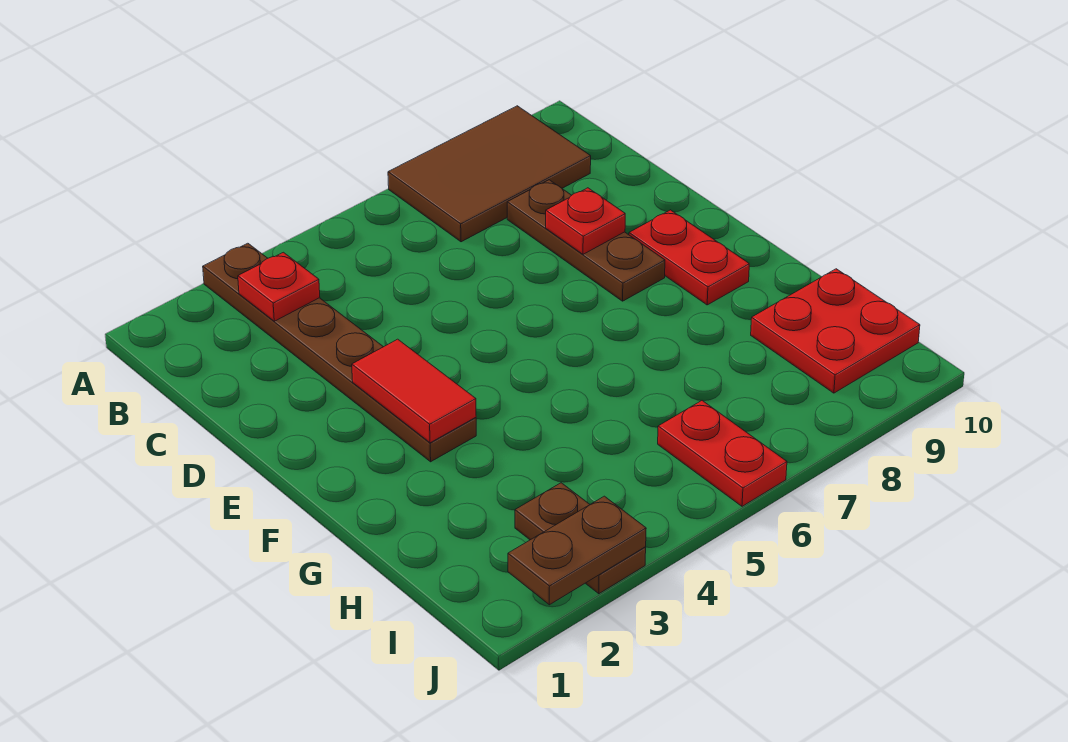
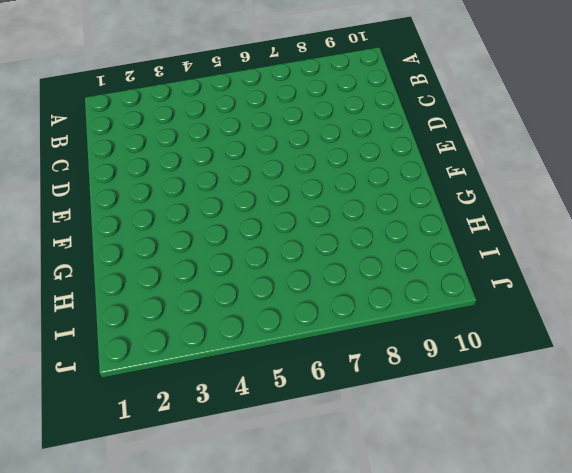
none -> brown plate A3:F3 level 1
none -> brown tile A7:B9 level 1

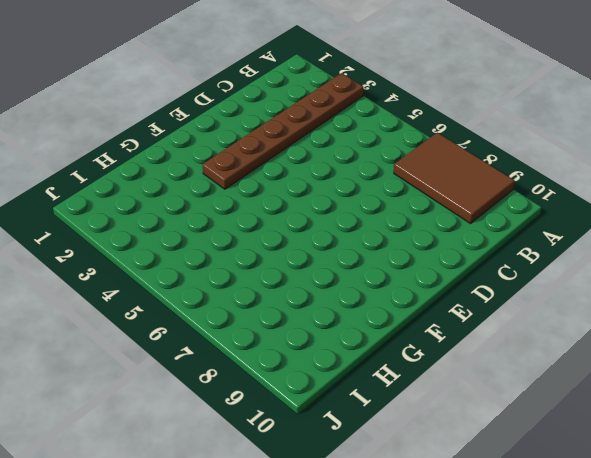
none -> brown plate C8:E8 level 1
none -> red plate E9:F9 level 1

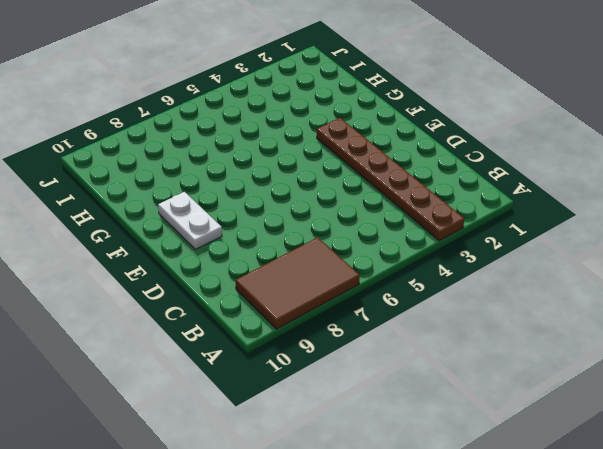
white plate E9:F9 level 1 -> red plate E9:F9 level 1
none -> brown plate C8:E8 level 1
none -> red plate H9:I10 level 1

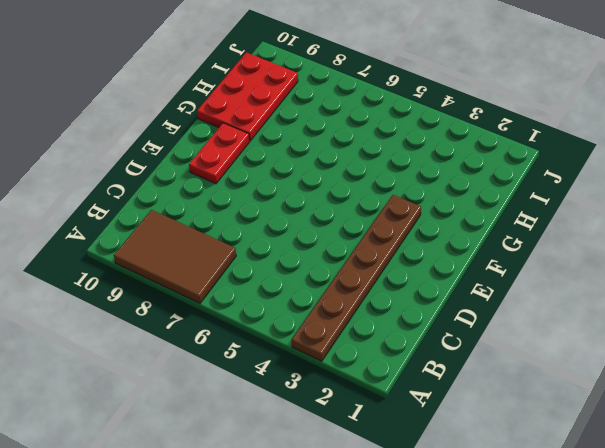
red plate G9:I10 level 1 -> red plate H9:I10 level 1
none -> brown plate C8:E8 level 1
none -> brown plate I3:J3 level 1

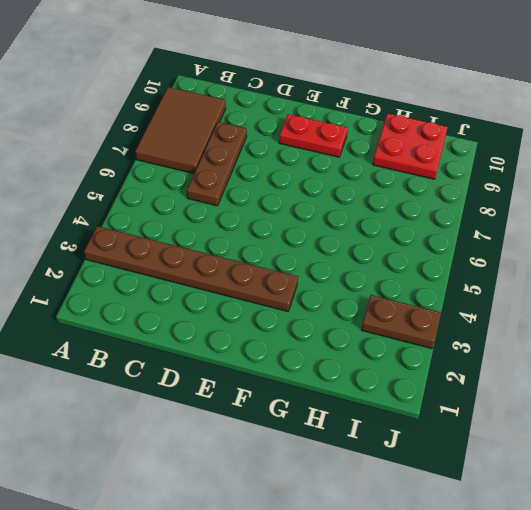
brown plate C6:C8 level 1 -> brown plate C8:E8 level 1
none -> red plate I6:J6 level 1
none -> red plate B3 level 2

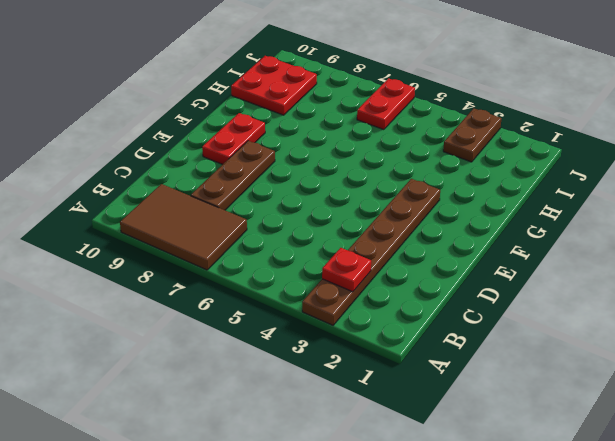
none -> red plate D8 level 2
none -> red tile E3:F3 level 2

